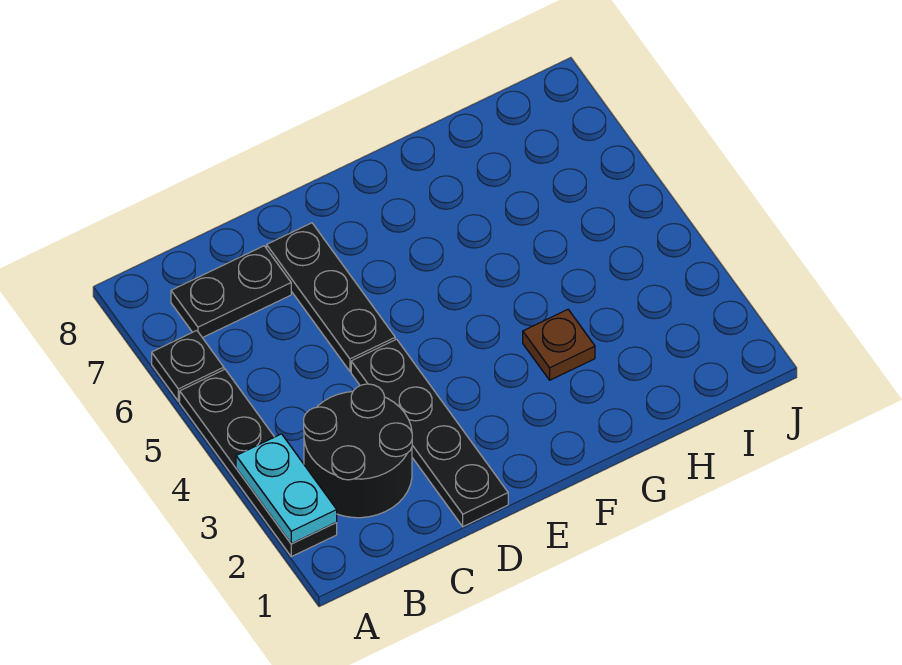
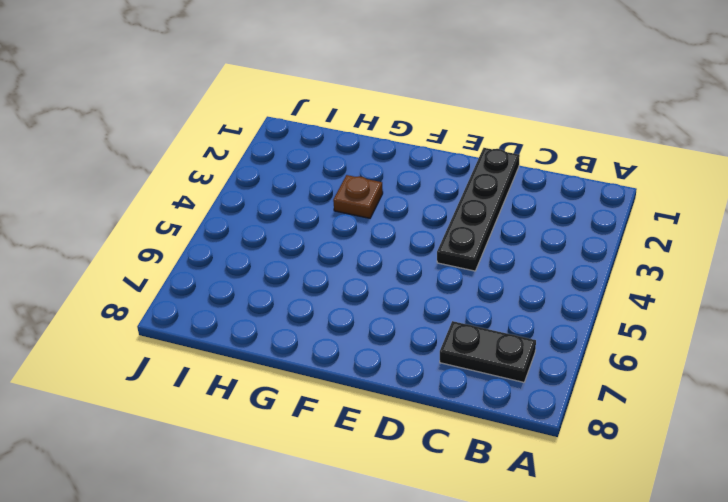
none -> black plate A2:A5 level 1
none -> black plate A6 level 1

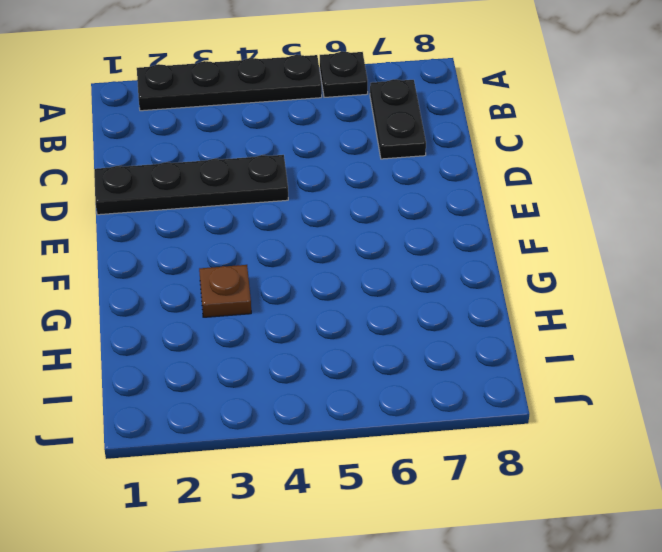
none -> black round brick B2:C3 level 1
none -> black plate D5:D7 level 1

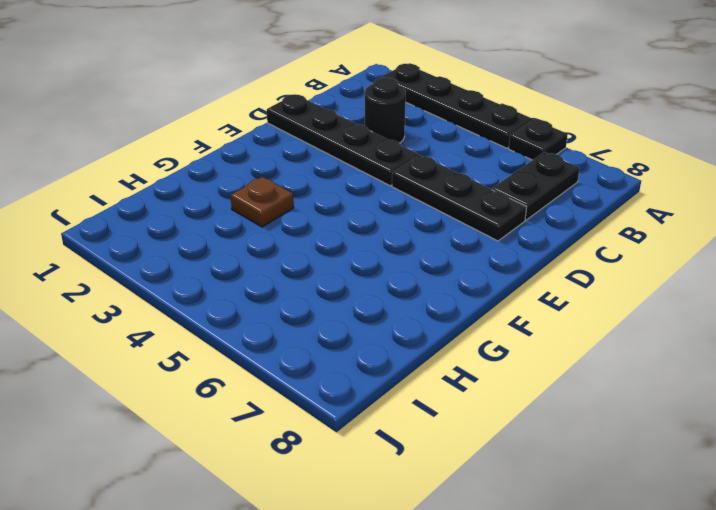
black round brick C3 level 1 -> black round brick B2:C3 level 1
none -> cyan plate A2:A3 level 2

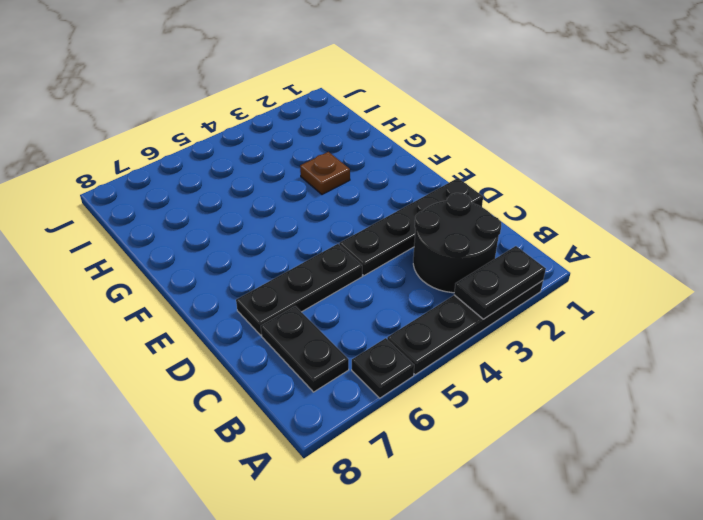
black plate A2:A3 level 2 -> cyan plate A2:A3 level 2

